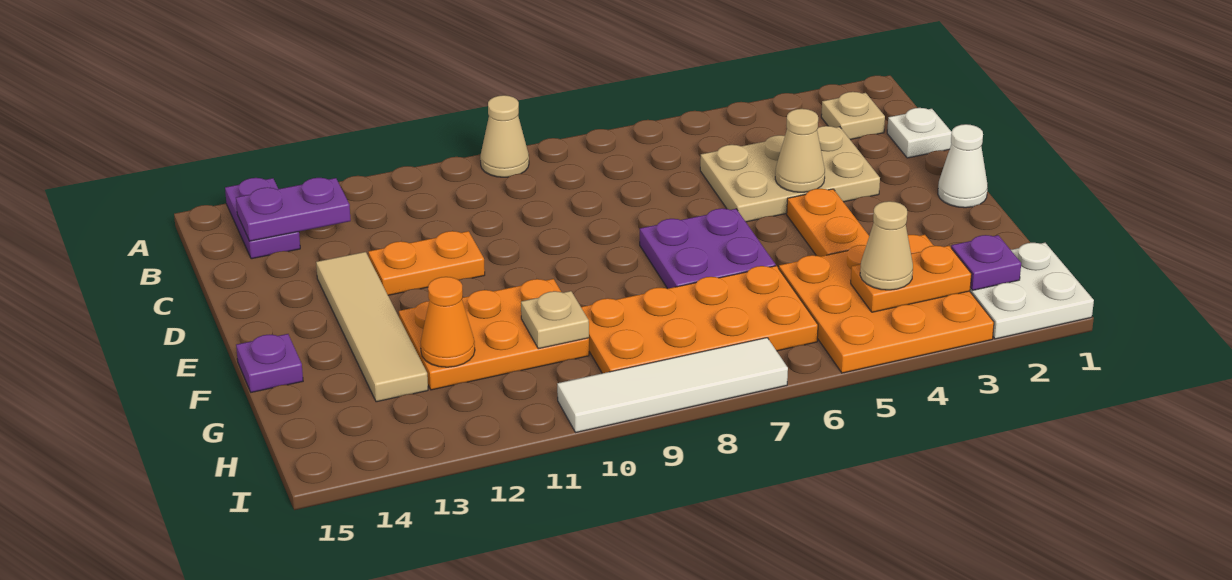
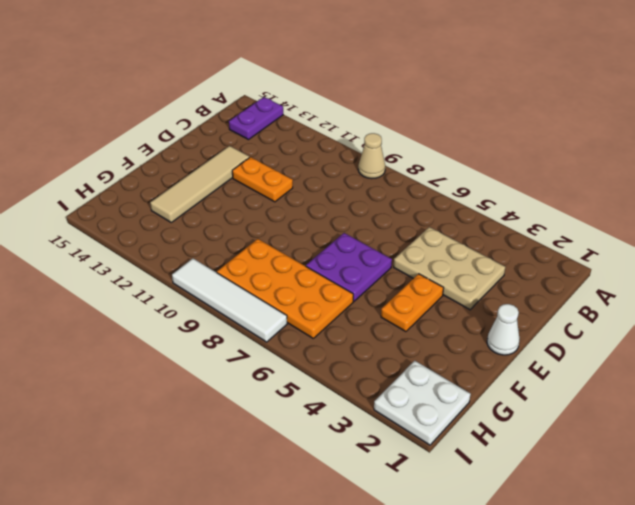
none -> tan plate B2 level 1
none -> white plate C1 level 1
none -> orange plate F10:G12 level 1

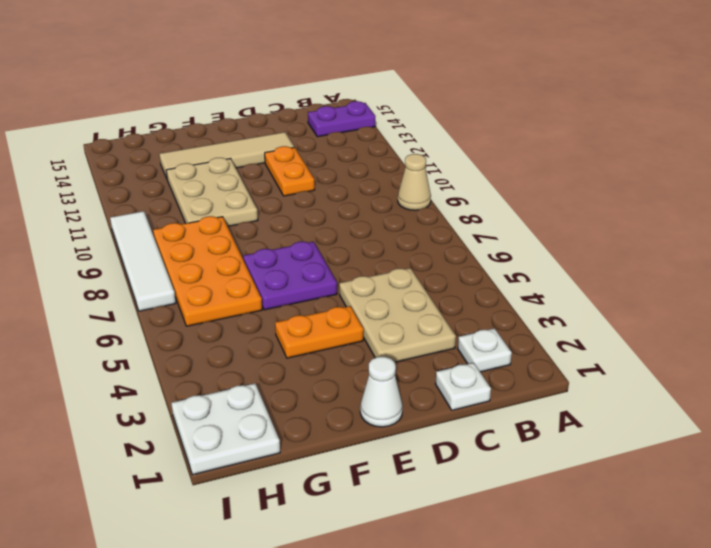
white plate B2 level 1 -> tan plate B2 level 1
tan plate F10:G12 level 1 -> orange plate F10:G12 level 1
none -> purple plate F15 level 1
none -> orange plate G3:I5 level 1
none -> purple plate B13:B14 level 2

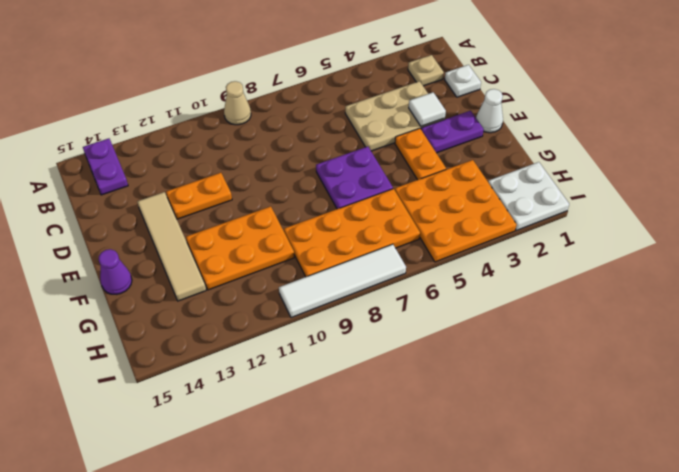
white tile D3 level 2 -> none
purple plate E2:E3 level 1 -> purple plate B13:B14 level 2
purple cone F15 level 1 -> purple plate F15 level 1
none -> tan cone D4 level 2
none -> tan plate G10 level 2
none -> orange cone G12 level 2

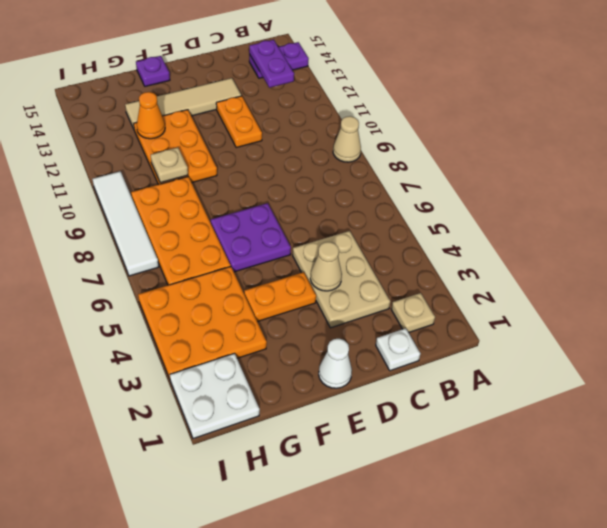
none -> purple plate H2 level 2
none -> orange plate H3:H4 level 2
none -> tan cone H4 level 3

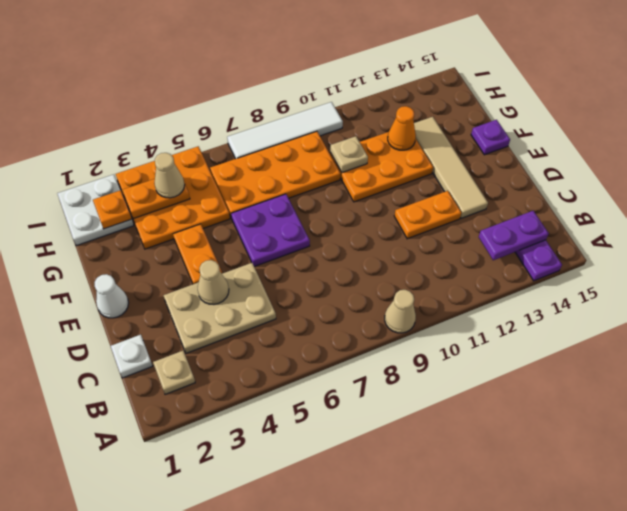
orange plate H2 level 2 -> purple plate H2 level 2

